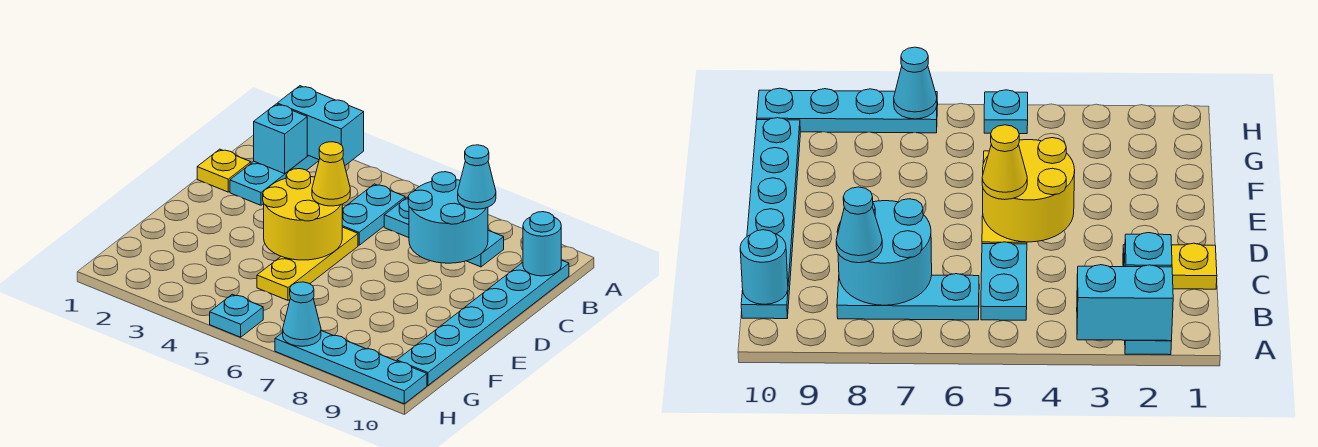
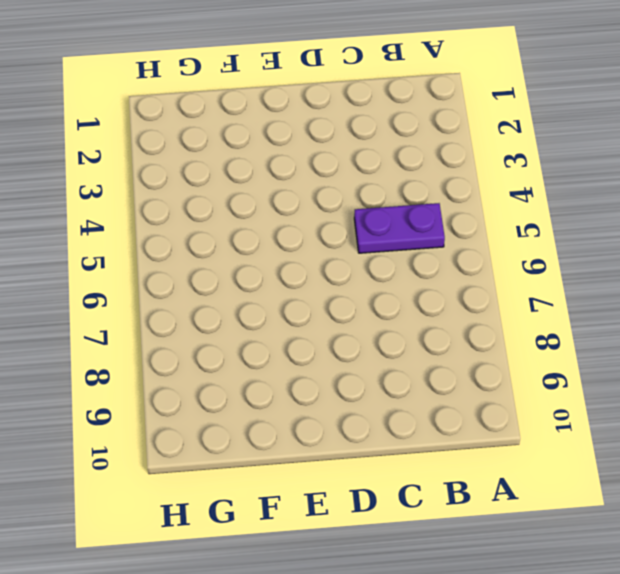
purple plate B5:C5 level 1 -> cyan plate B5:C5 level 1
none -> cyan plate A2:C2 level 1
none -> cyan plate B6:B8 level 1
none -> cyan plate B10:G10 level 1

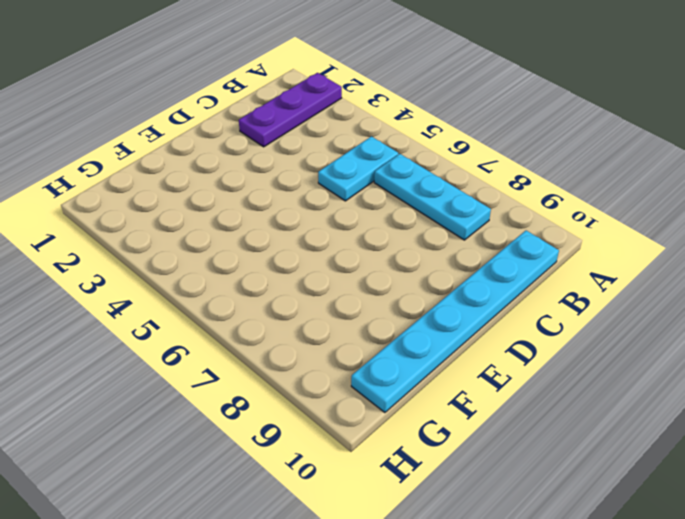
purple plate A2:C2 level 1 -> cyan plate A2:C2 level 1
none -> yellow plate C1 level 1
none -> yellow plate D5:F5 level 1
none -> cyan plate H5 level 1

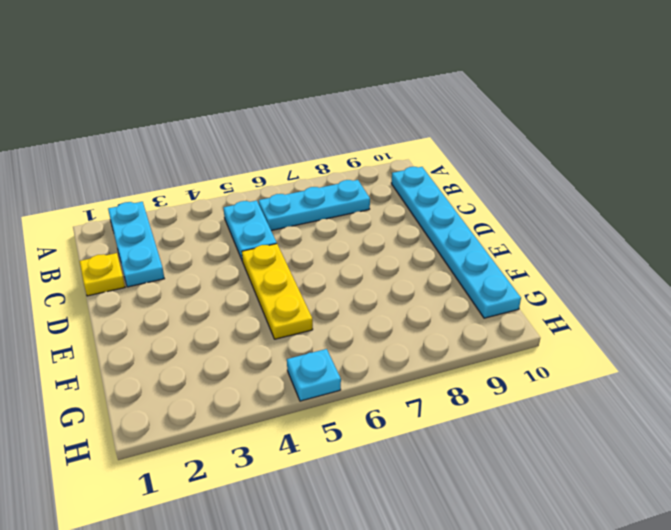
none -> cyan plate H7:H10 level 1
none -> cyan brick A2:A3 level 2
none -> cyan brick B2 level 2

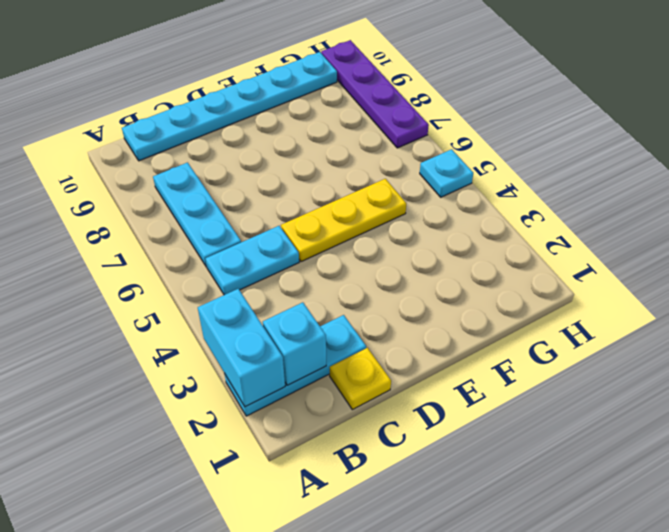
purple plate H7:H10 level 1 -> cyan plate H7:H10 level 1
none -> cyan round brick B7:C8 level 2
none -> cyan round brick B10 level 2
none -> yellow round brick D4:E5 level 2

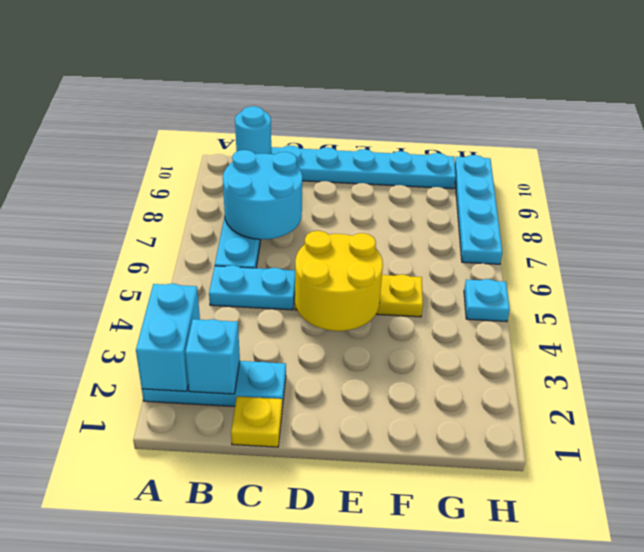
none -> cyan cone H7 level 2
none -> cyan cone B8 level 3
none -> yellow cone D5 level 3

